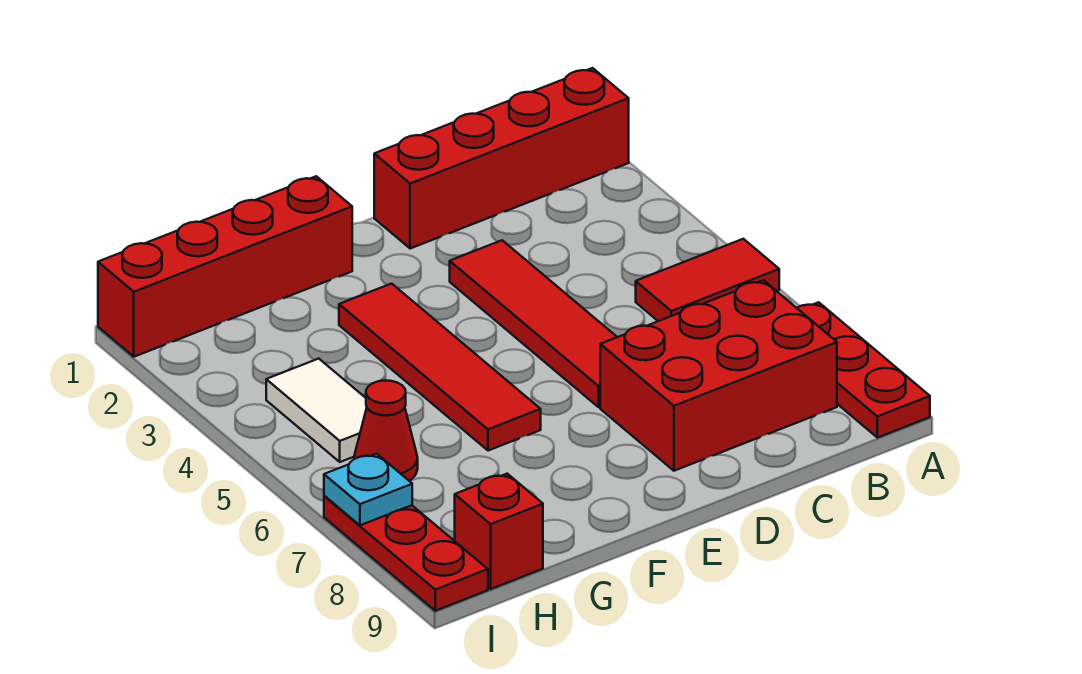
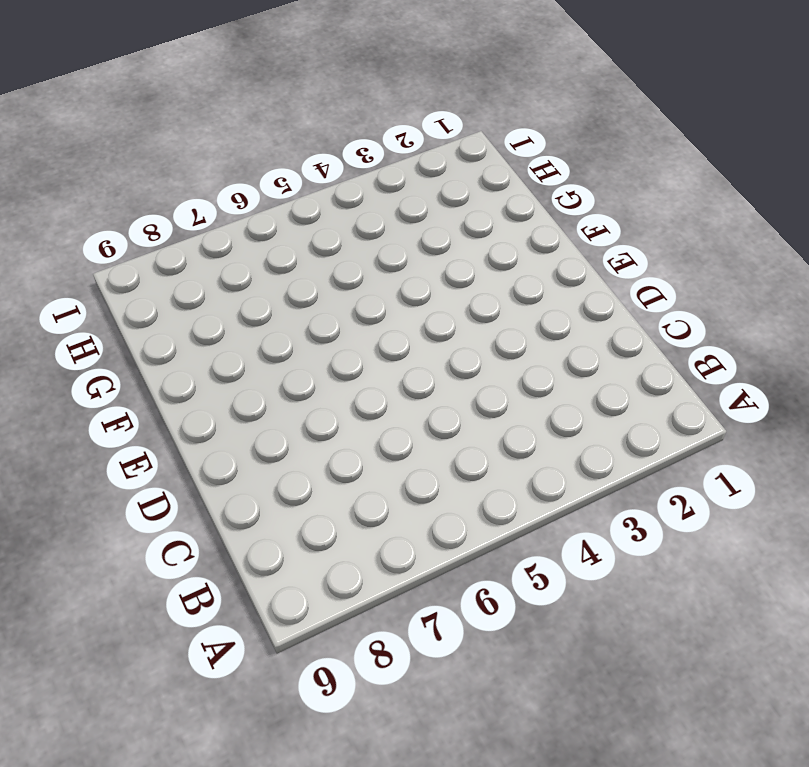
none -> red brick A1:D1 level 1
none -> red tile A5:B5 level 1
none -> red plate A7:A9 level 1

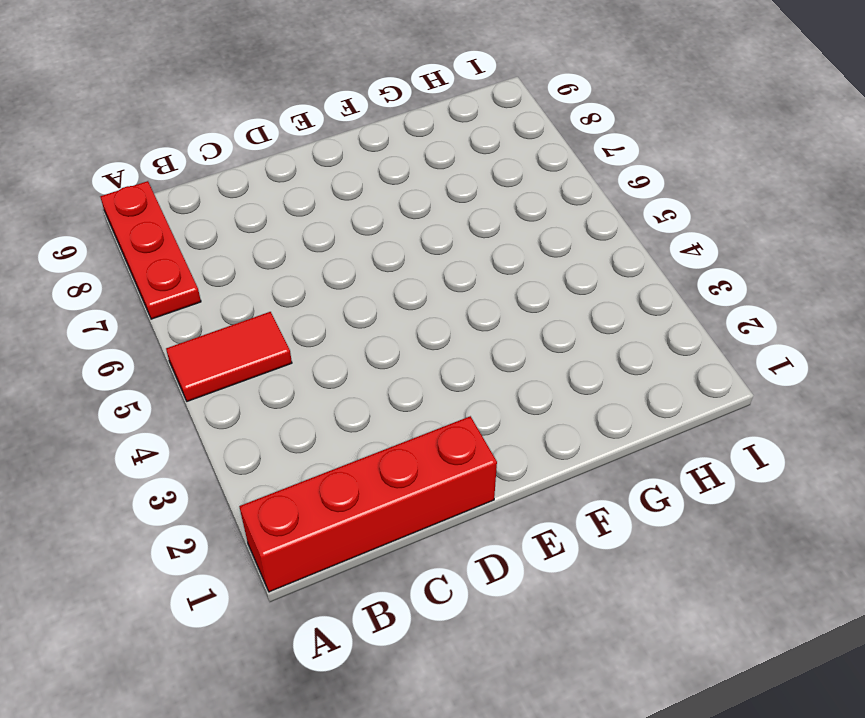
none -> red brick B7:D8 level 1
none -> red tile D3:D6 level 1
none -> red brick F1:I1 level 1

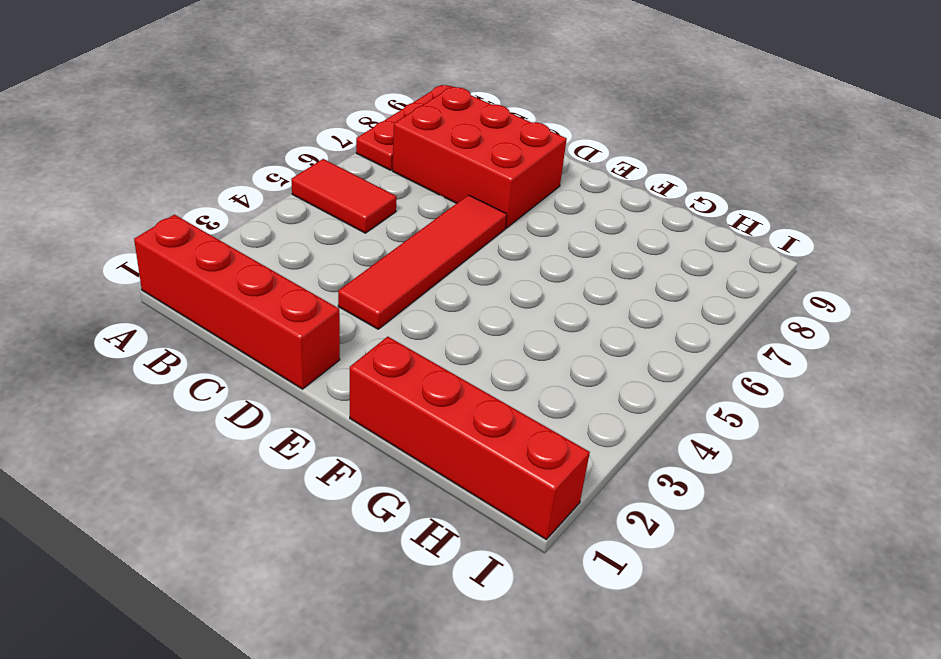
none -> red tile F3:F6 level 1
none -> white tile H4:H5 level 1
none -> red cone H6 level 1

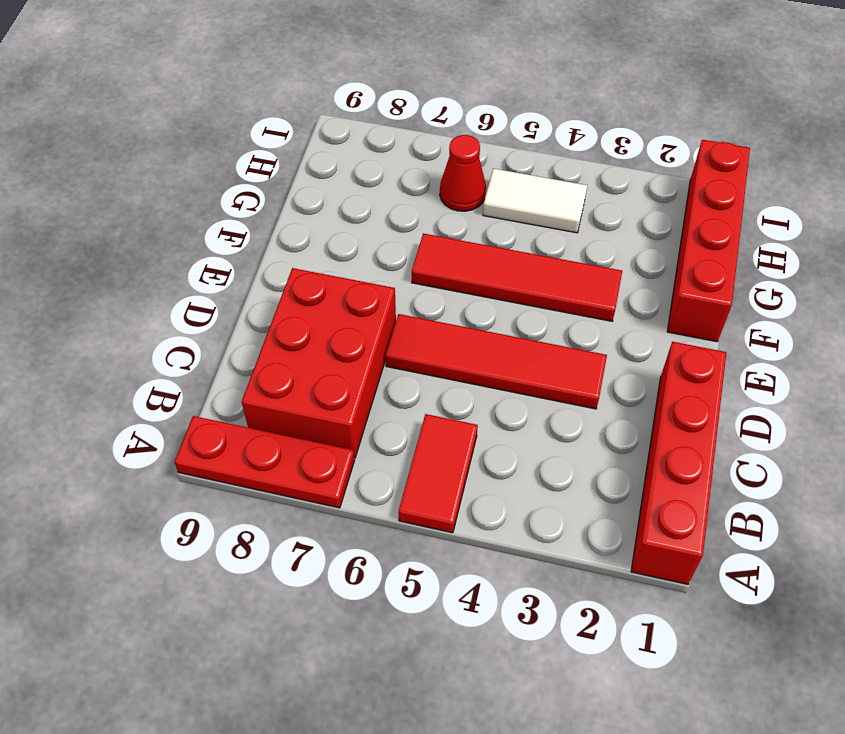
none -> red brick H9 level 1
none -> red plate I7:I9 level 1
none -> cyan plate I7 level 2

